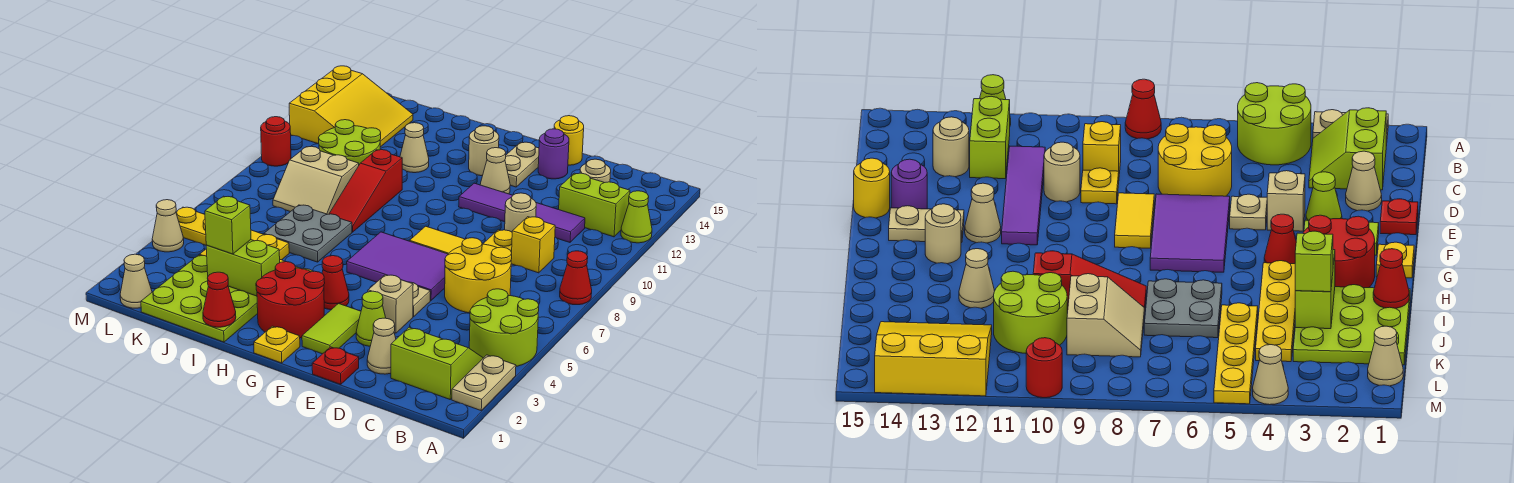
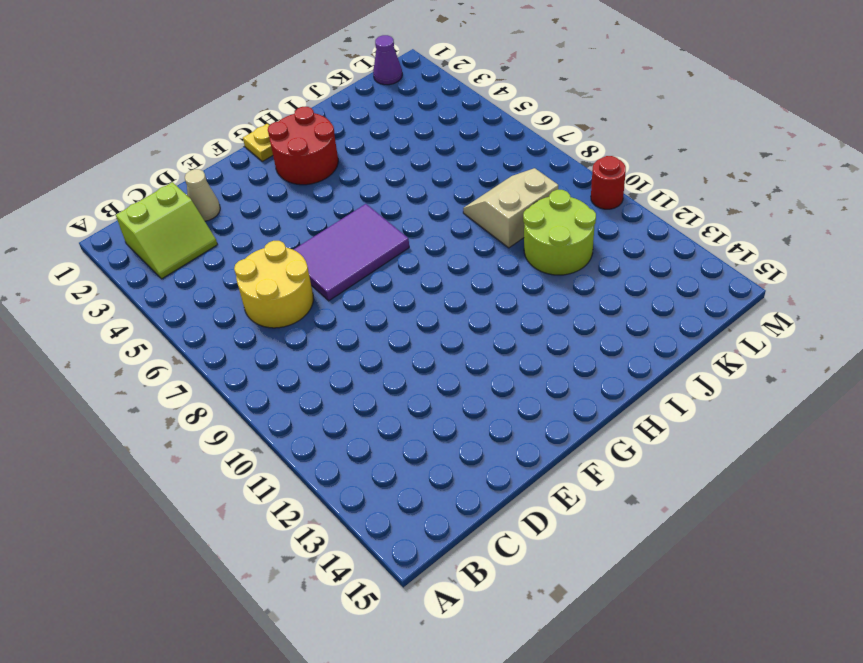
purple cone L1 level 1 -> tan cone L1 level 1
none -> tan plate A2:A3 level 1
none -> lime round brick A4:B5 level 1
none -> red cone A8 level 1
none -> lime cone A12 level 1

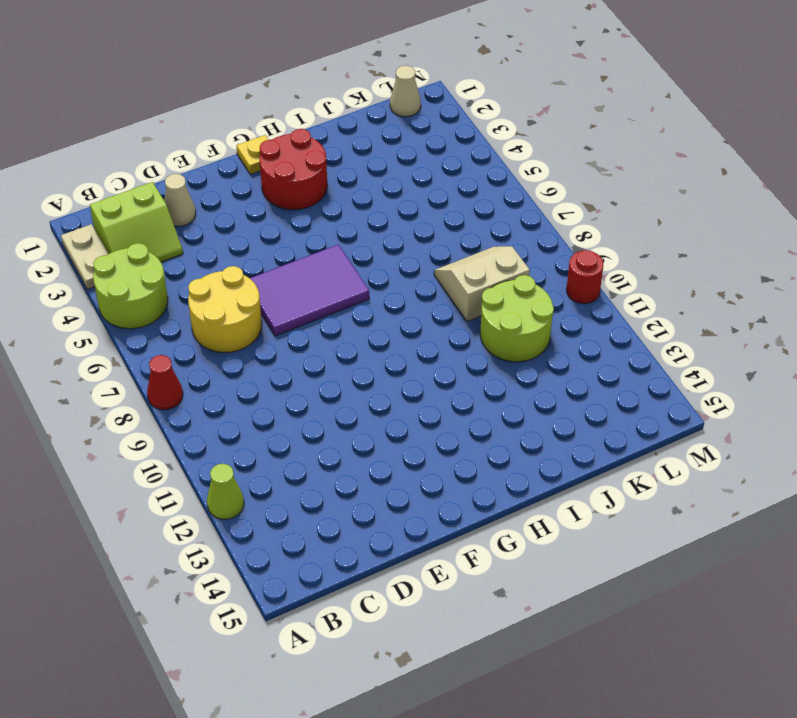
none -> lime brick B12:C12 level 1
none -> yellow brick C9 level 1
none -> purple tile C11:F11 level 1
none -> tan round brick C13 level 1

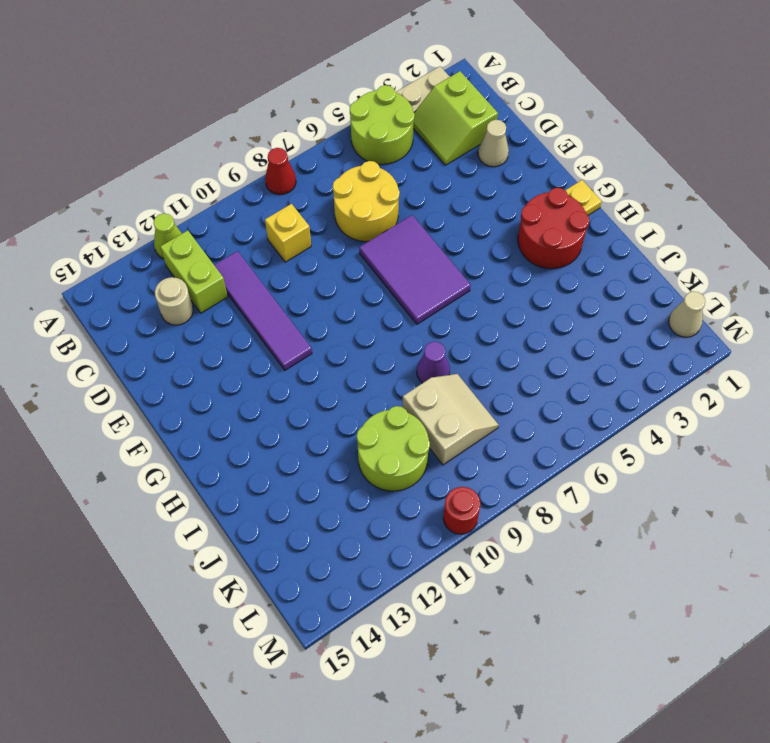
purple cone I8 level 1 -> red slope I8:I10 level 1 top 10
none -> yellow plate D9 level 1
none -> tan round brick D10 level 1
none -> red plate E1 level 1
none -> lime cone E3 level 1

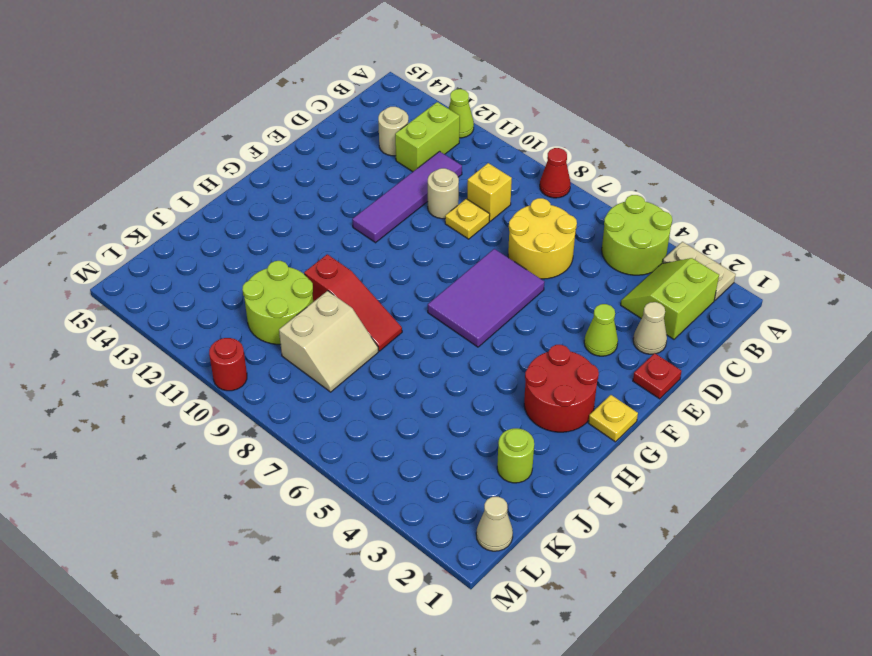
lime round brick J2 level 1 -> lime plate I1:K3 level 1
none -> tan brick E4 level 1
none -> tan plate E5 level 1
none -> yellow tile E8:F8 level 1
none -> purple round brick E14 level 1

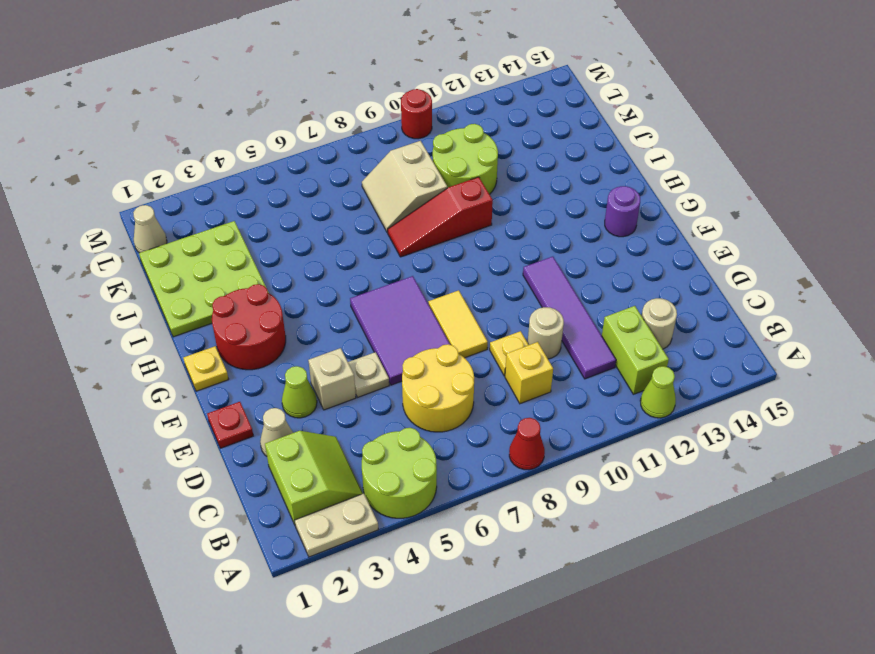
purple round brick G14 level 1 -> purple round brick E14 level 1
none -> yellow round brick E15 level 1
none -> lime tile F2:F3 level 1
none -> tan cone F12 level 1
none -> tan plate F13:F14 level 1

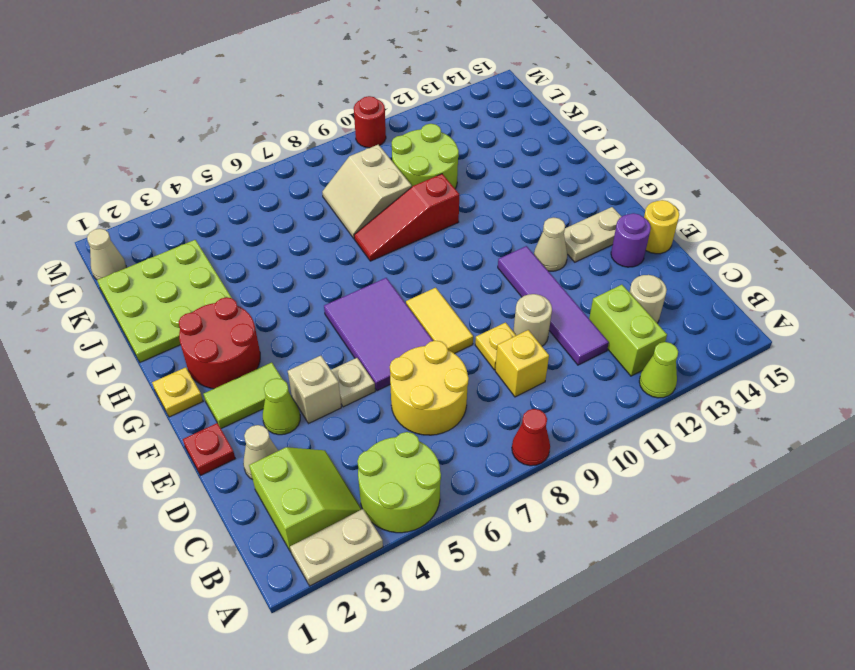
none -> red cone G4 level 1
none -> tan round brick G13 level 1
none -> yellow plate H4:K4 level 1
none -> grey plate I6:J7 level 1

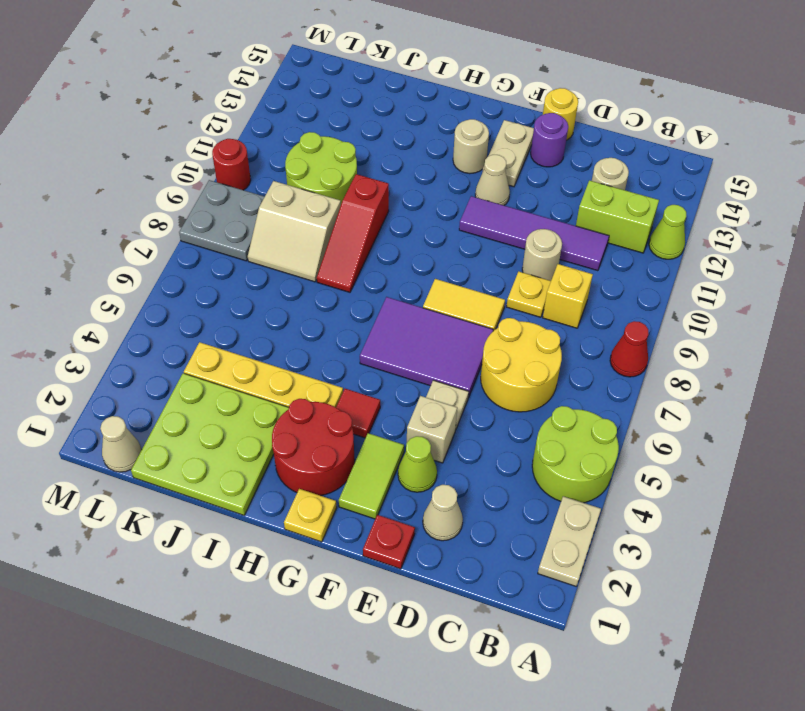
red tile G4 level 1 -> red cone G4 level 1
grey plate L8:M9 level 1 -> grey plate I6:J7 level 1
none -> lime slope B2:C3 level 1 top 2
none -> tan cone I12 level 1
none -> yellow plate J5:M5 level 1
none -> yellow slope K12:M14 level 1 top M

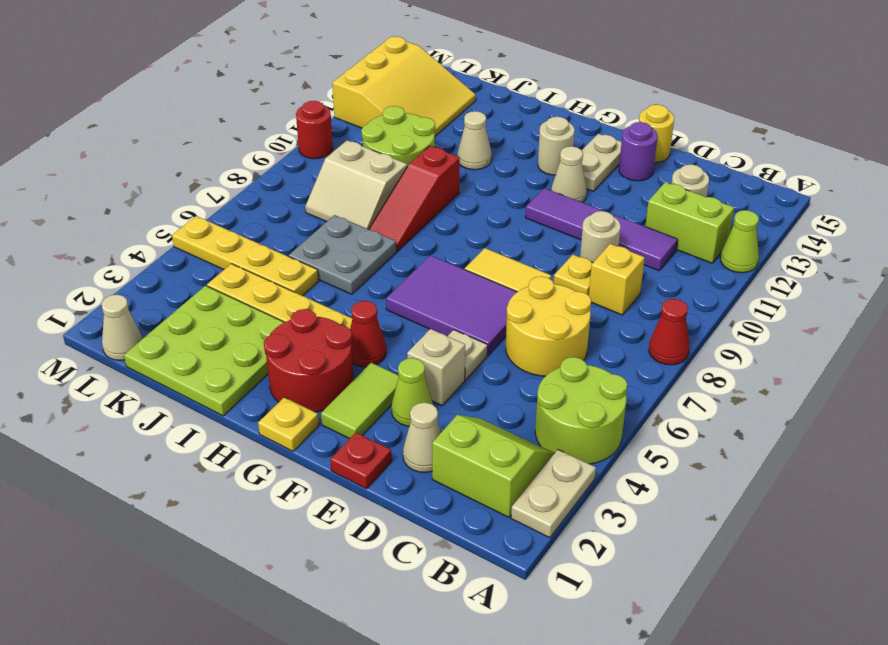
none -> tan cone M4 level 1
none -> red cone I1 level 2
none -> lime brick I3:J3 level 2
none -> lime brick J3 level 3

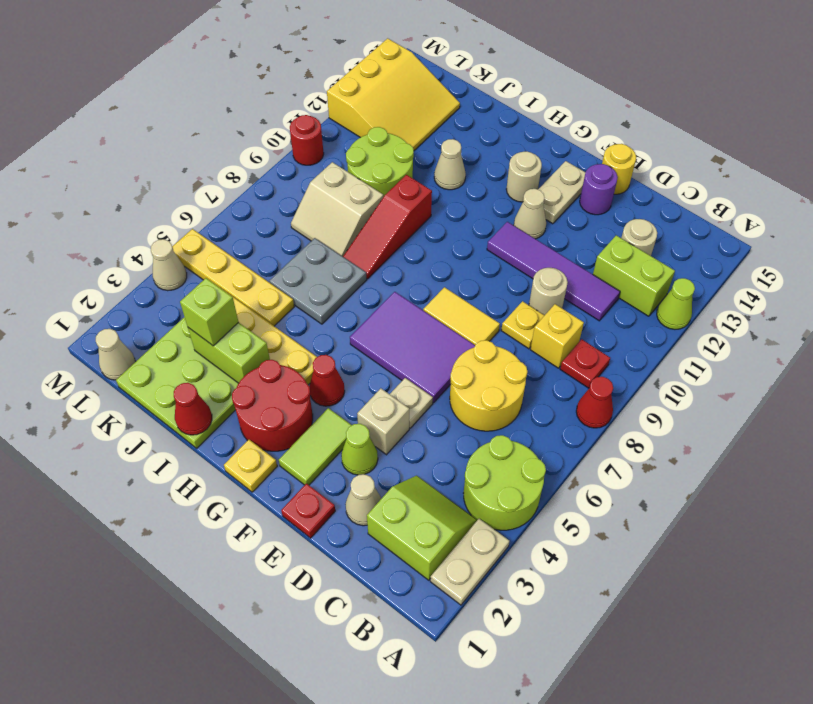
red plate B9 level 1 -> none

